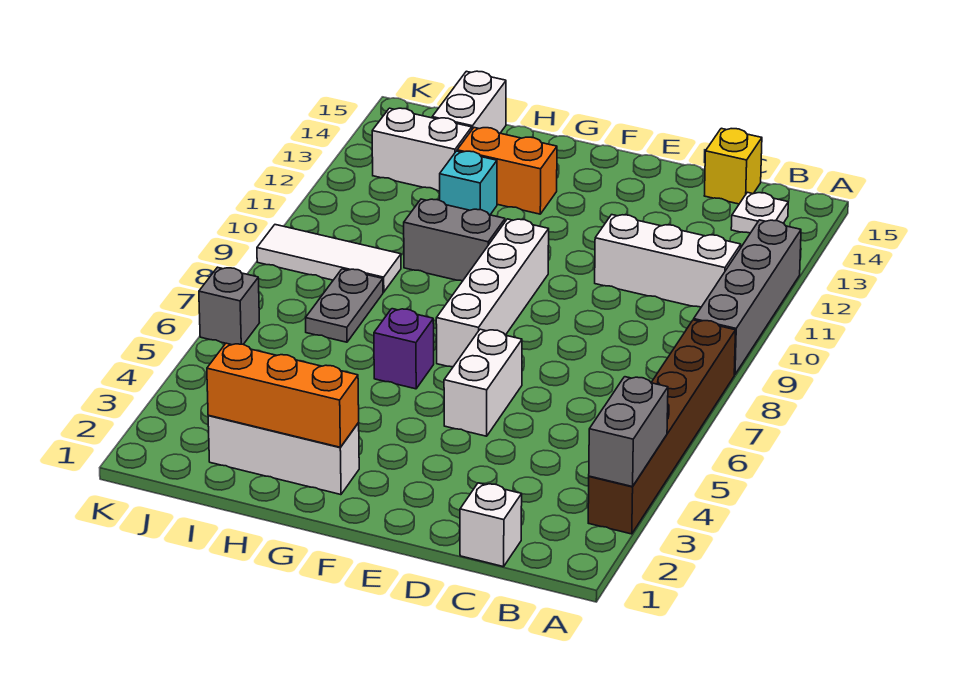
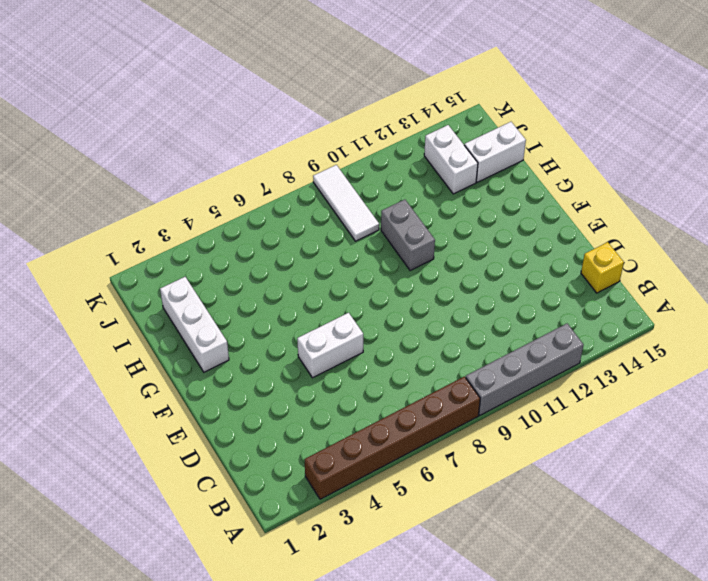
none -> white brick B11:D11 level 1
none -> white plate B14 level 1
none -> white brick C1 level 1

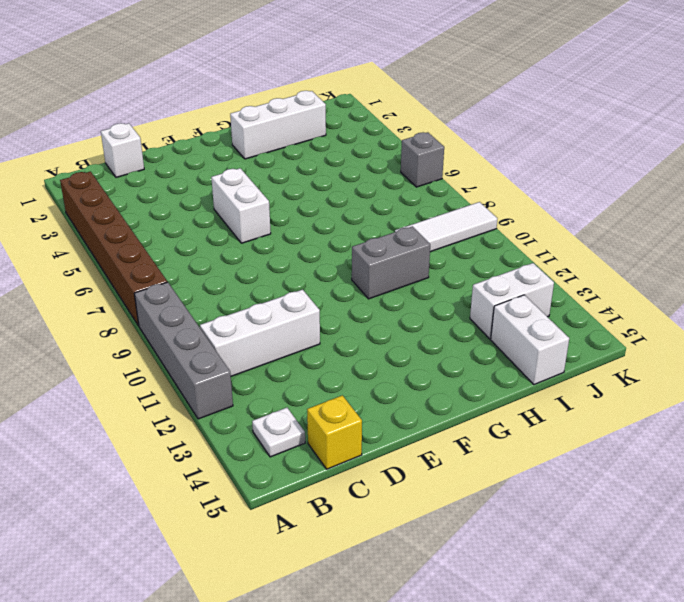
none -> white brick F7:F10 level 1
none -> purple brick G6 level 1
none -> orange brick G13:H13 level 1

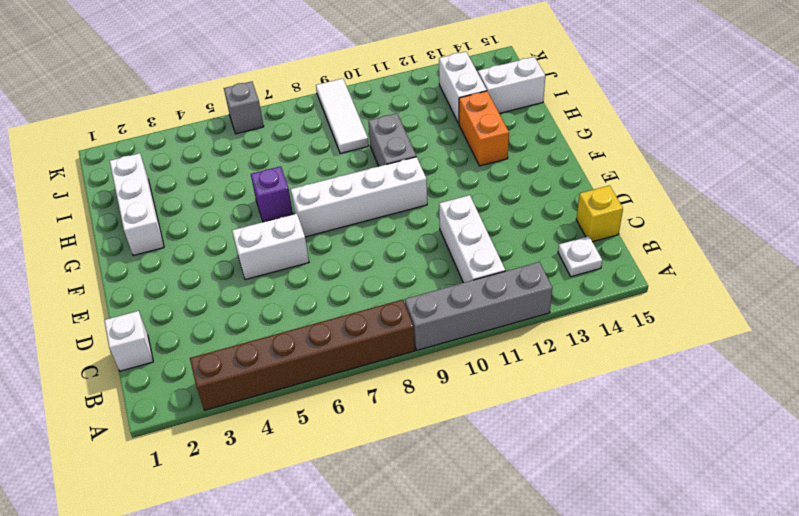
none -> cyan brick H12 level 1
none -> grey plate I7:I8 level 1
none -> grey brick A3:A4 level 2

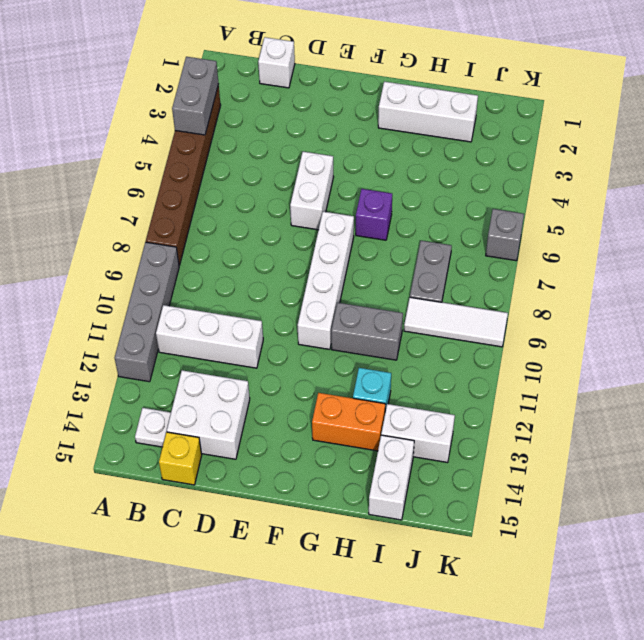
white brick C13:D14 level 1 -> none
none -> orange brick G2:I2 level 2

